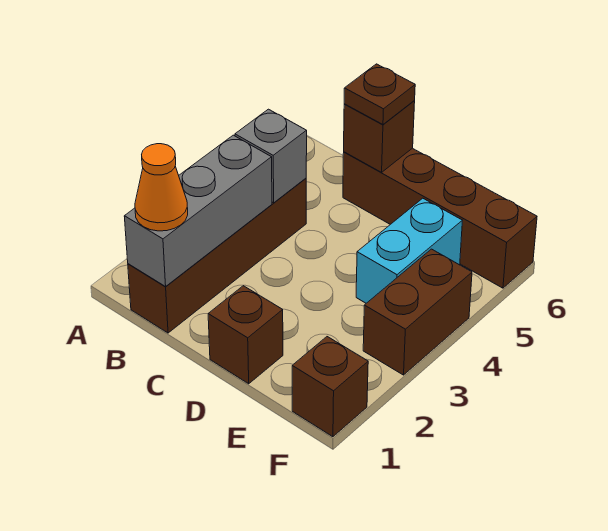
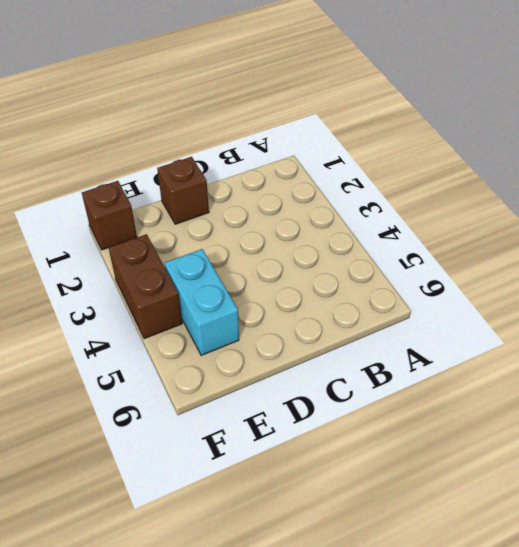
none -> brown brick B1:B4 level 1
none -> brown brick C6:F6 level 1

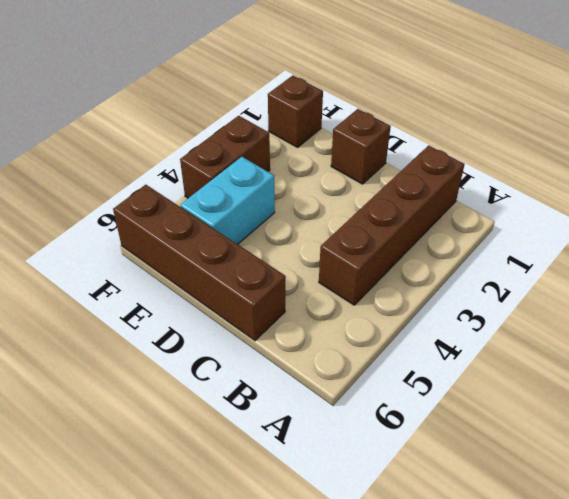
none -> grey brick B1:B3 level 2
none -> grey brick B4 level 2

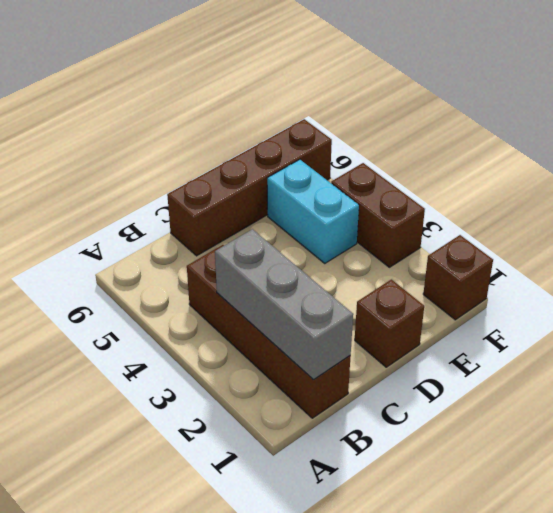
none -> grey brick B4 level 2
none -> brown brick C6 level 2

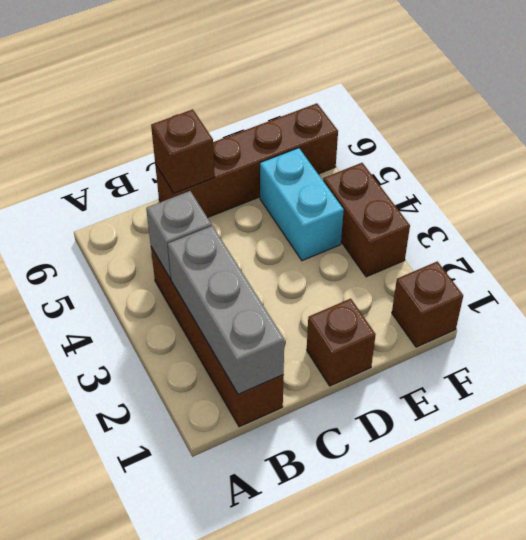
none -> orange cone B1 level 3
none -> brown plate C6 level 3

